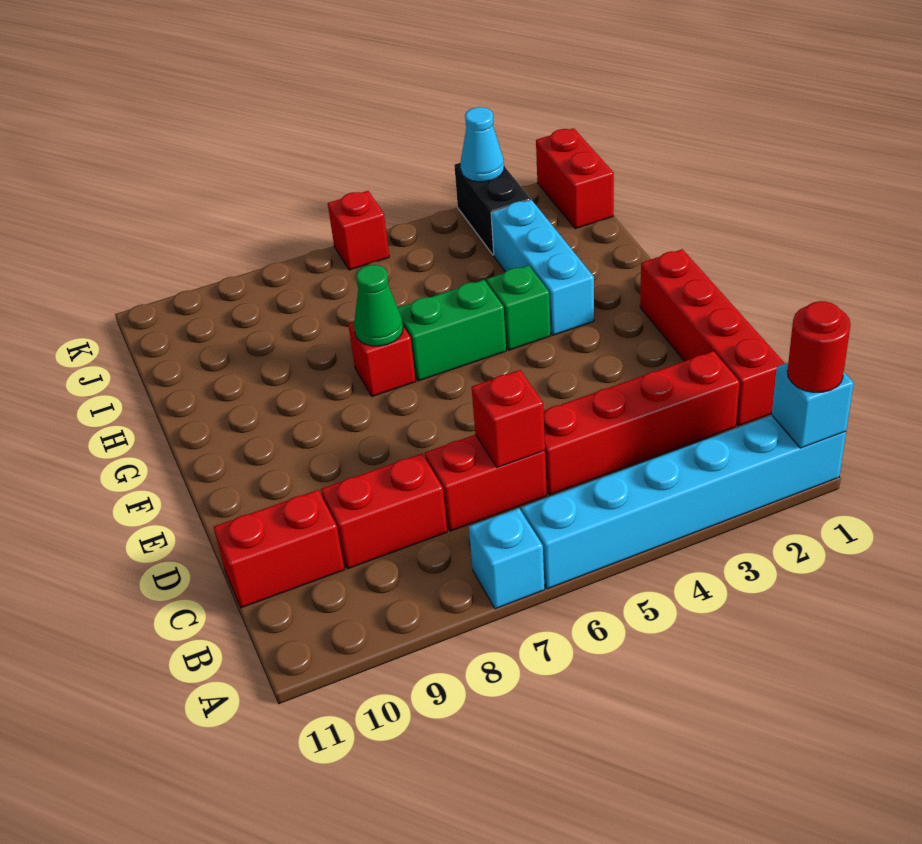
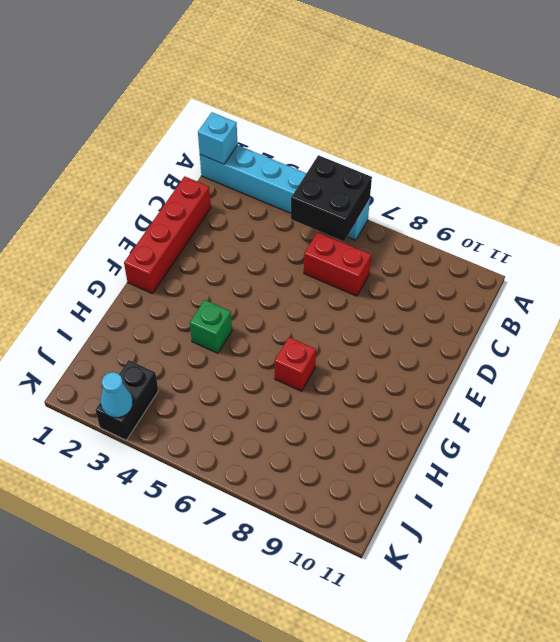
black brick A5:B6 level 2 -> none
none -> cyan brick A7 level 1
none -> red brick C2:C5 level 1
none -> red brick C8:C9 level 1

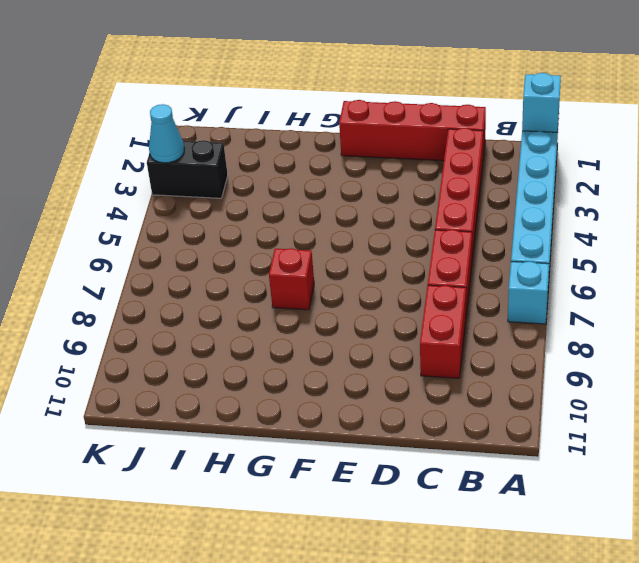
none -> red brick C10:C11 level 1
none -> cyan brick G3:I3 level 1
none -> green brick G4 level 1

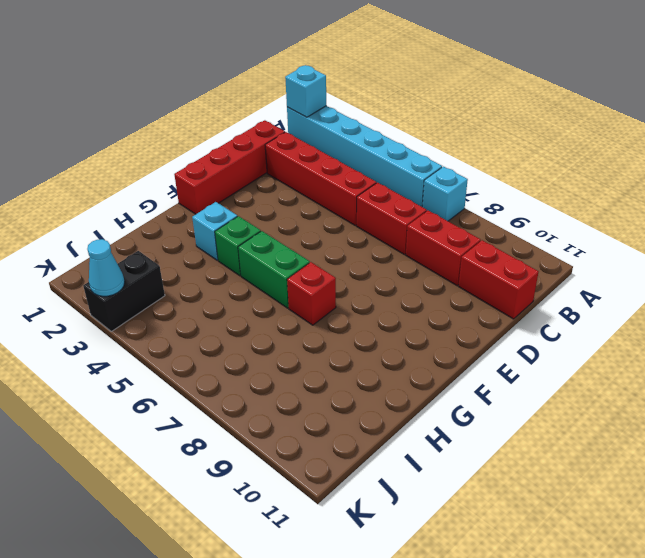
cyan brick G3 level 1 -> cyan brick G3:I3 level 1
none -> red brick J1:K1 level 1
none -> red brick K6 level 1
none -> red brick C6 level 2

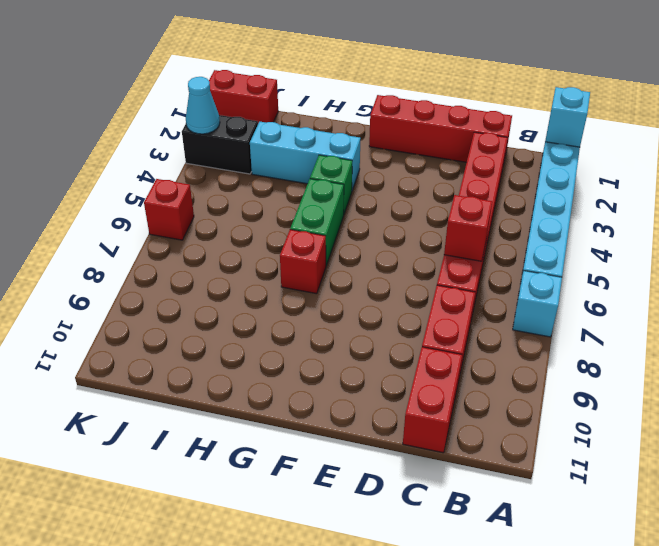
none -> green cone G7 level 2
none -> red round brick A1 level 3

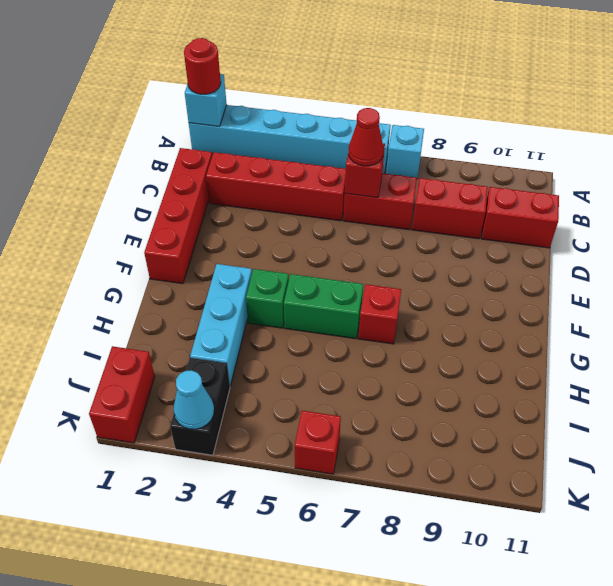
red cone C6 level 3 -> none
none -> green cone G7 level 2

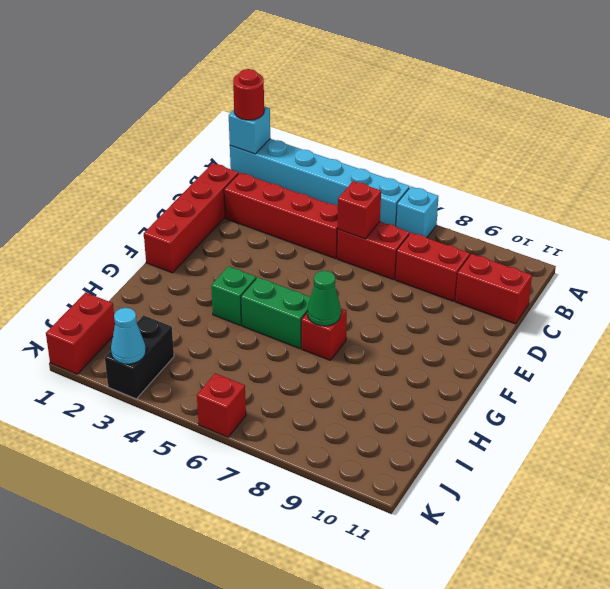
none -> cyan brick G3:I3 level 1

